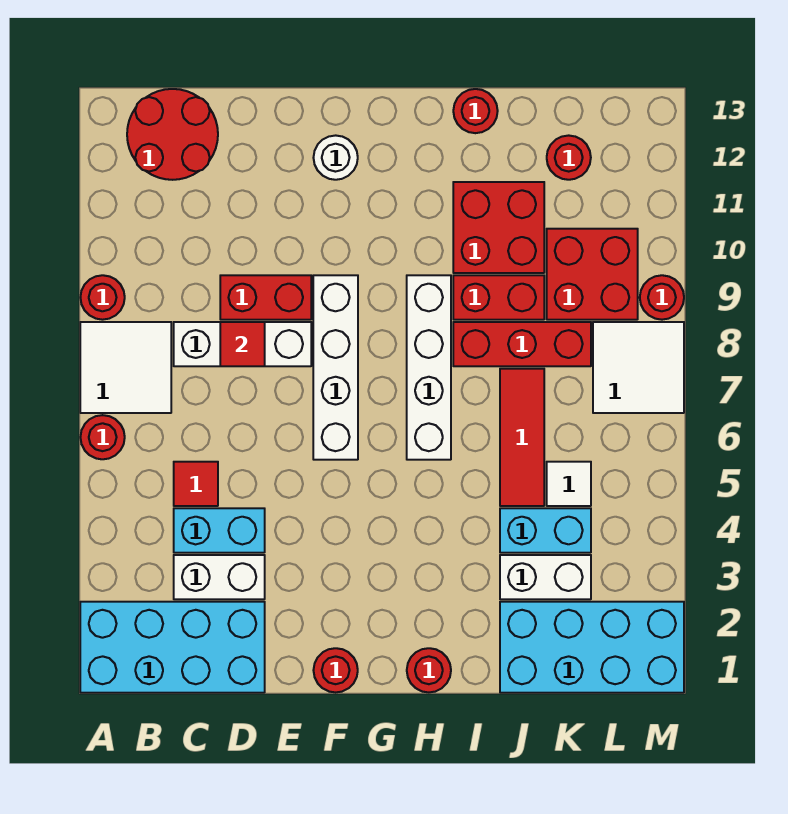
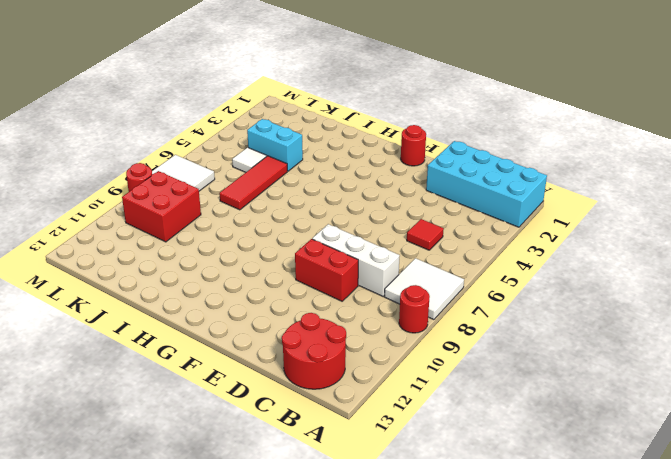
none -> red round brick A6 level 1
none -> white brick C3:D3 level 1
none -> cyan brick C4:D4 level 1

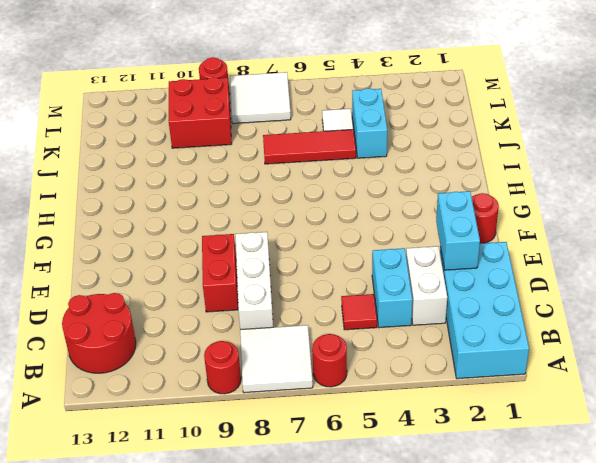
cyan brick D2:E2 level 2 -> none
none -> white brick F6:F9 level 1
none -> white round brick F12 level 1
none -> red round brick H1 level 1

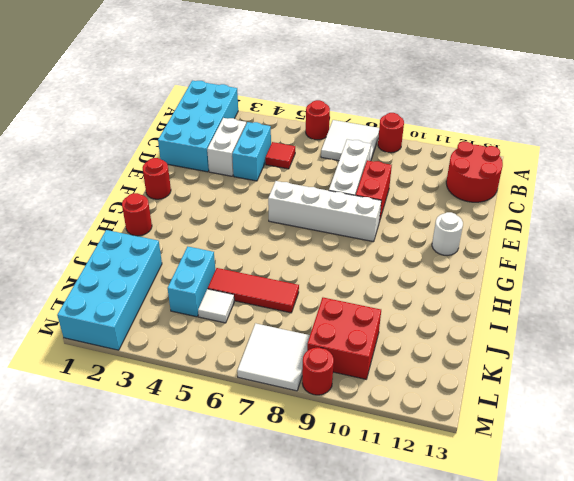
none -> white brick H6:H9 level 1
none -> red brick I8:K8 level 1
none -> red brick I9:J9 level 1

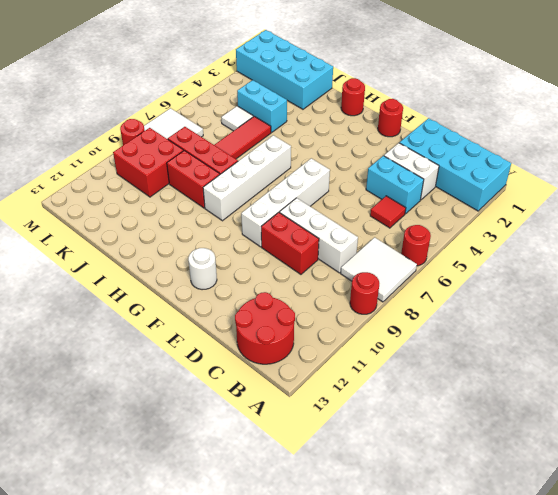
none -> red brick I10:J11 level 1
none -> red round brick I13 level 1
none -> white brick J3:K3 level 1

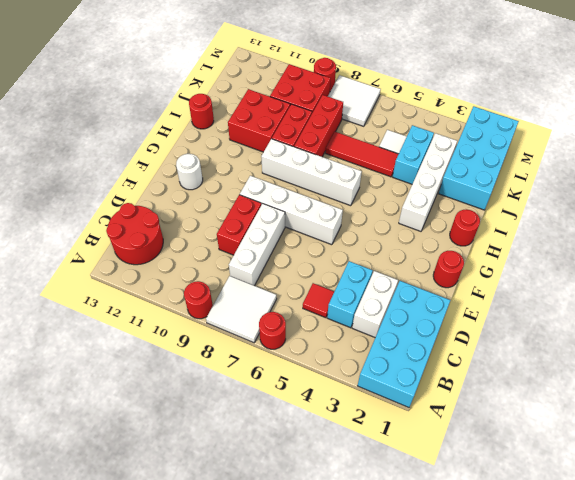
white brick H3:K3 level 1 -> white brick J3:K3 level 1
none -> red round brick K12 level 1
none -> red tile D8 level 2

